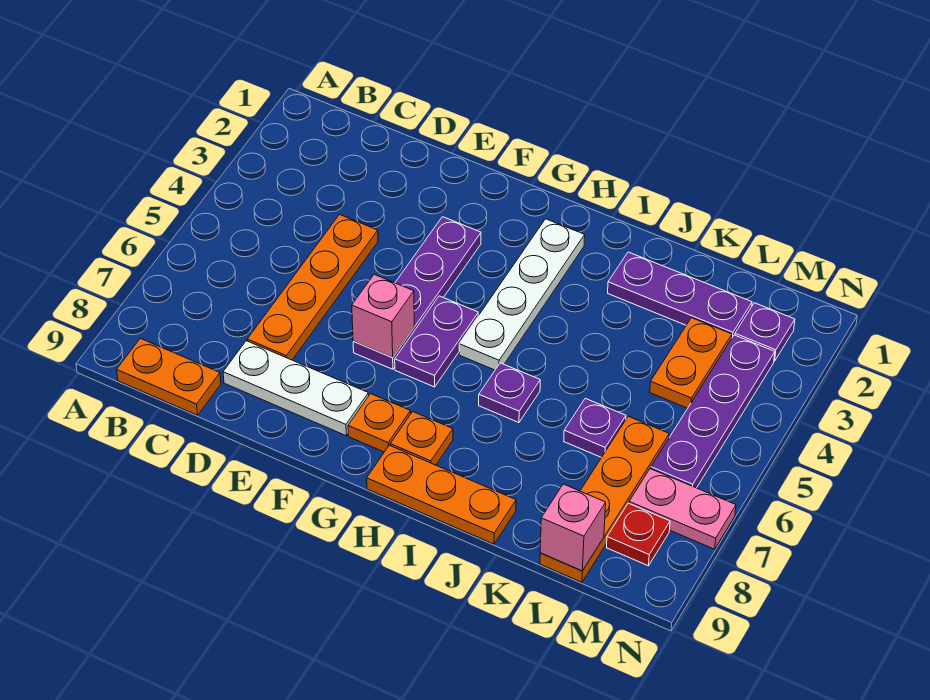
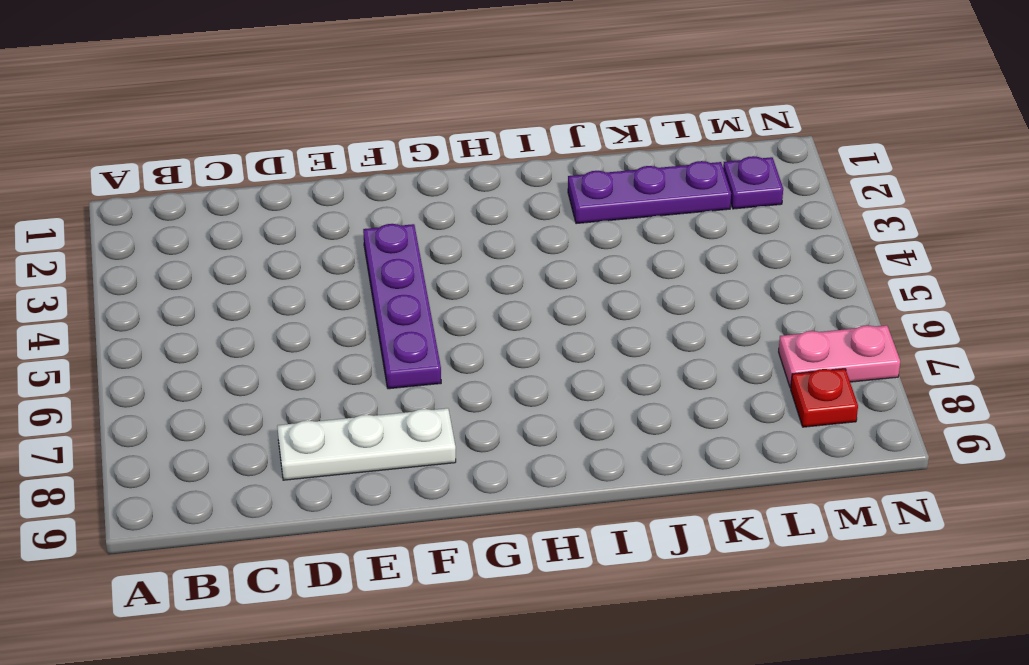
none -> orange plate B9:C9 level 1
none -> orange plate D4:D7 level 1
none -> purple plate G5:G6 level 1

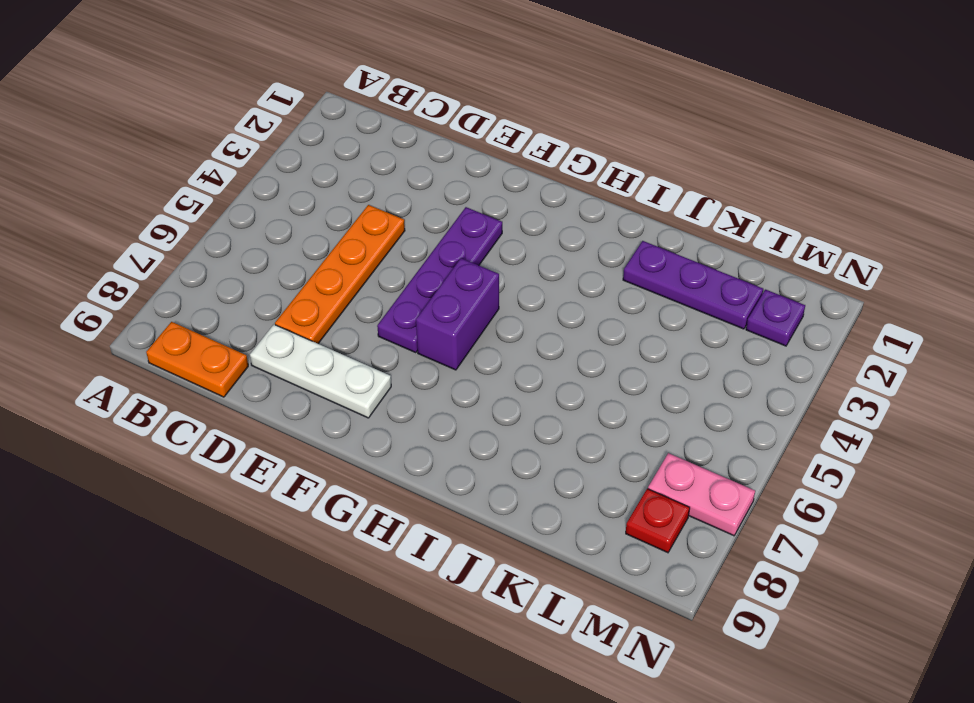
purple brick G5:G6 level 1 -> purple plate G5:G6 level 1
none -> orange plate G8 level 1
none -> white plate H2:H5 level 1
none -> orange plate H8 level 1

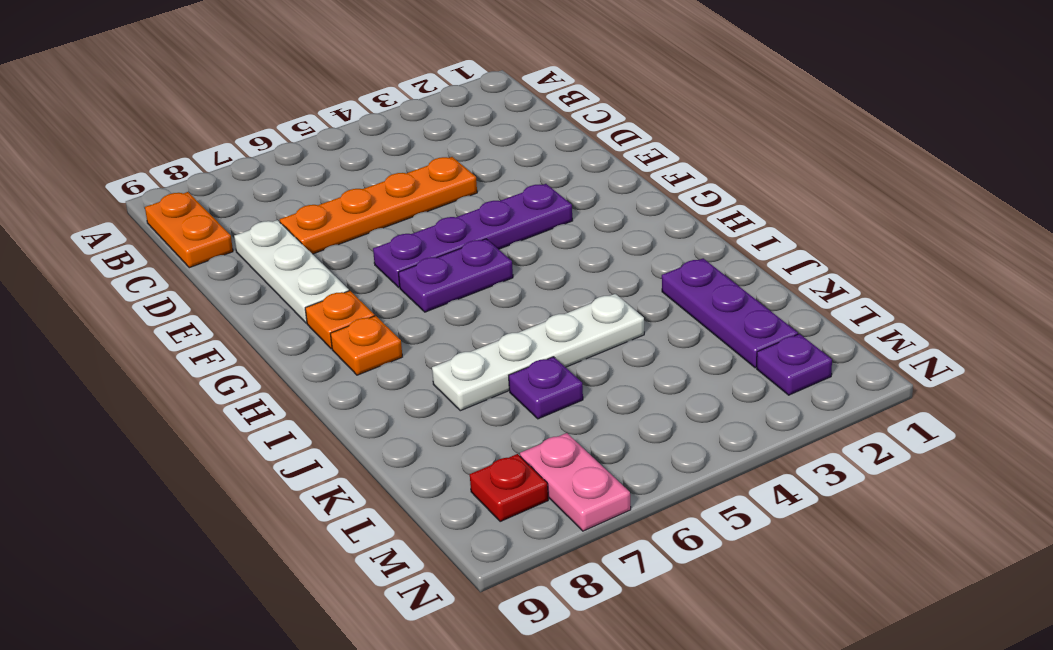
white plate J4:J7 level 1 -> white plate H2:H5 level 1
none -> orange plate H9:J9 level 1
none -> purple plate I6 level 1
none -> orange plate L3:L4 level 1

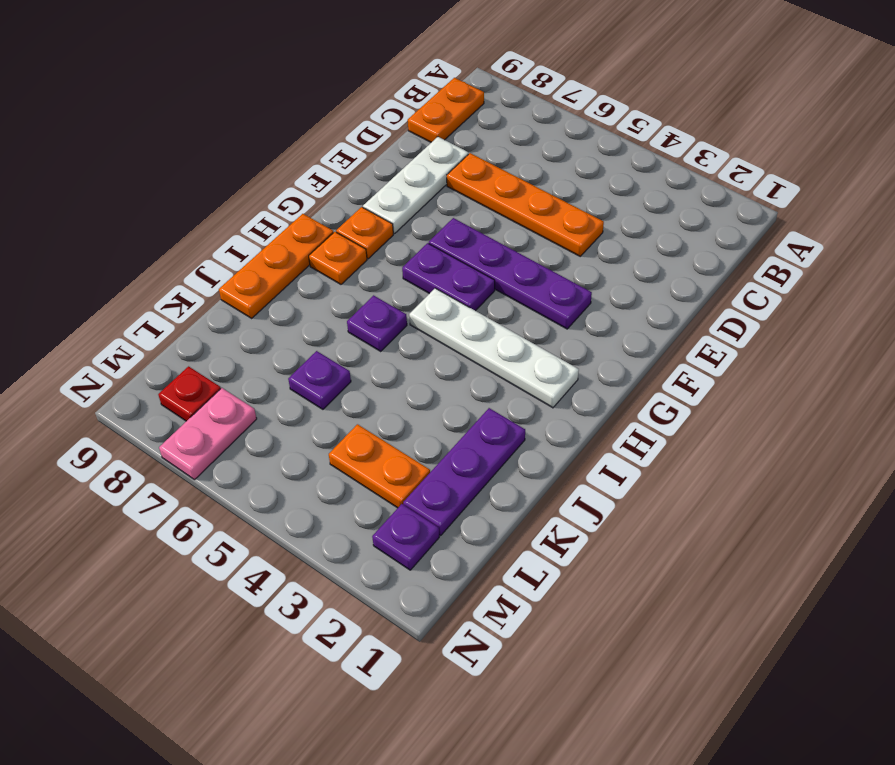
none -> orange plate L6:L9 level 1
none -> purple plate M3:M6 level 1
none -> pink brick F6 level 2

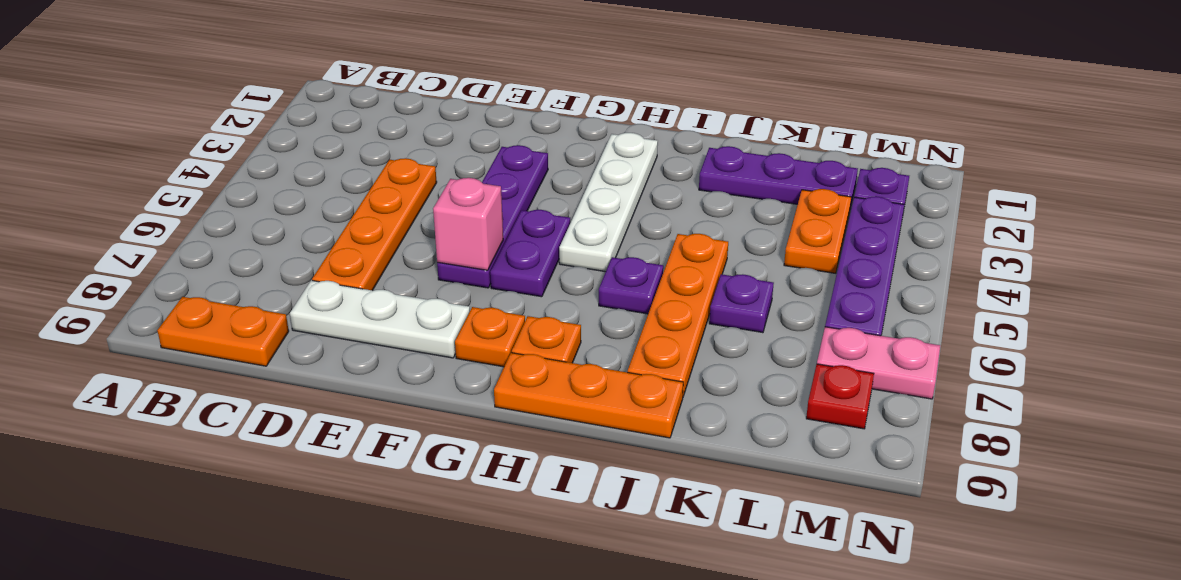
orange plate J5:J8 level 1 -> orange plate L6:L9 level 1
none -> pink brick L9 level 2

